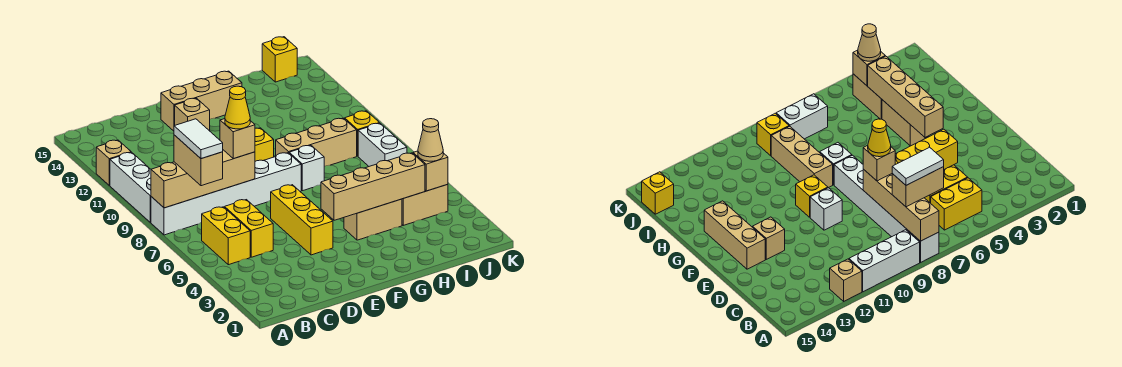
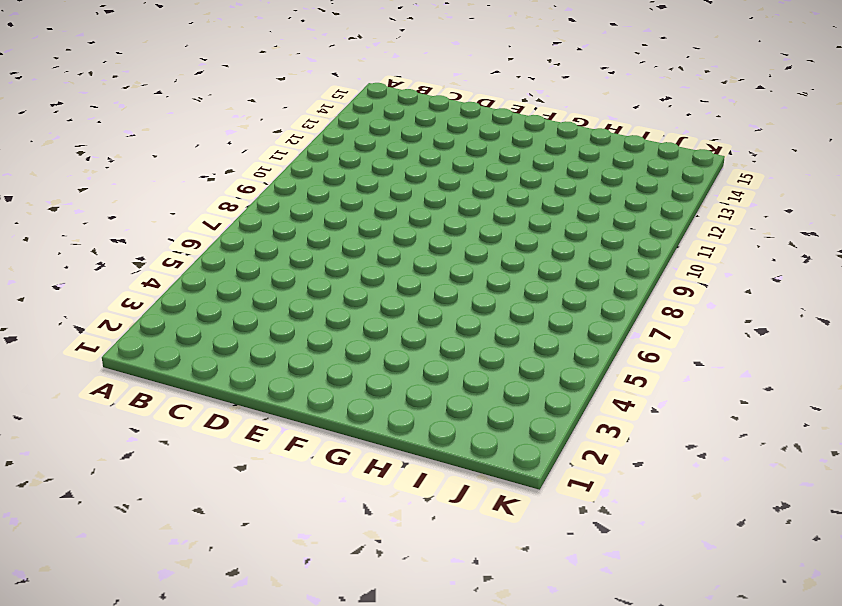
none -> white brick A8:F8 level 1
none -> white brick A9:A11 level 1
none -> tan brick A12 level 1

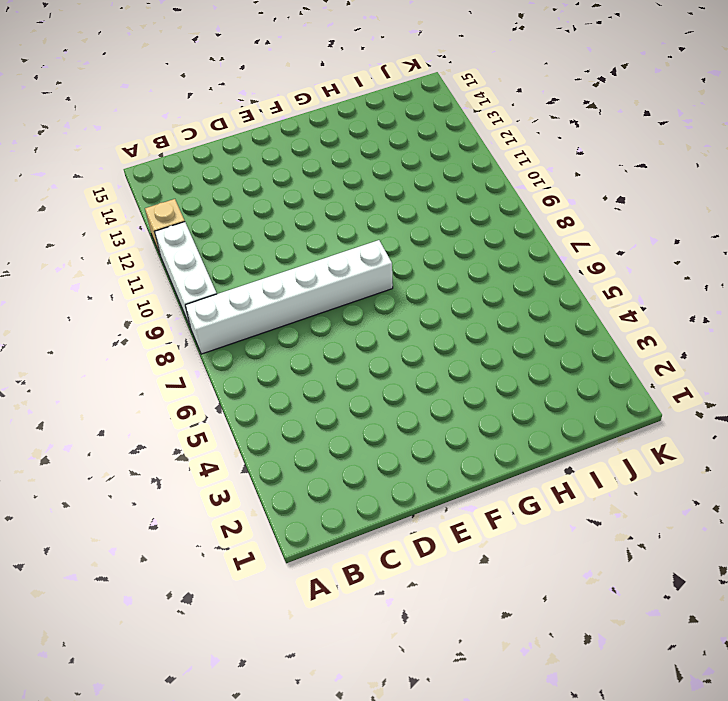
none -> yellow brick B5:B6 level 1
none -> yellow brick C5:C6 level 1
none -> yellow brick E4:E6 level 1

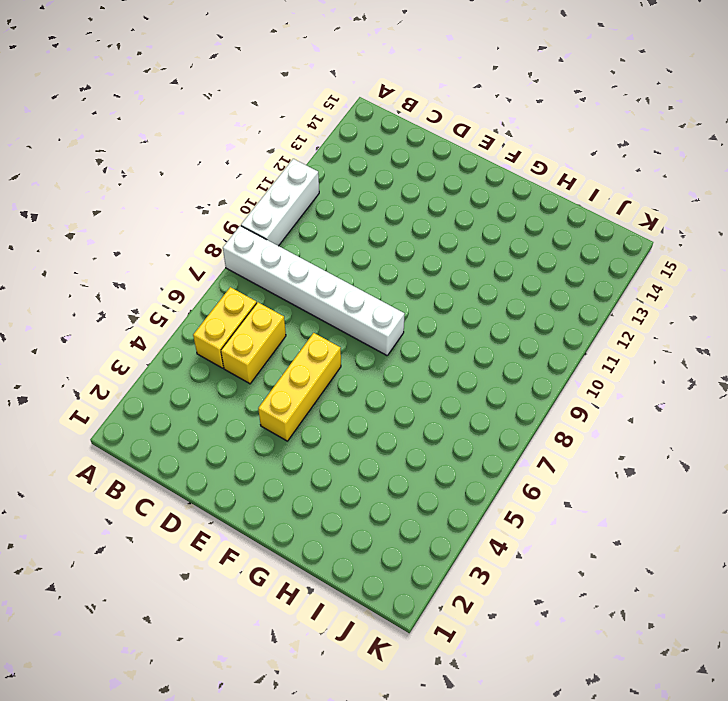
none -> tan brick A12 level 1
none -> white brick E10 level 1
none -> tan brick E13 level 1

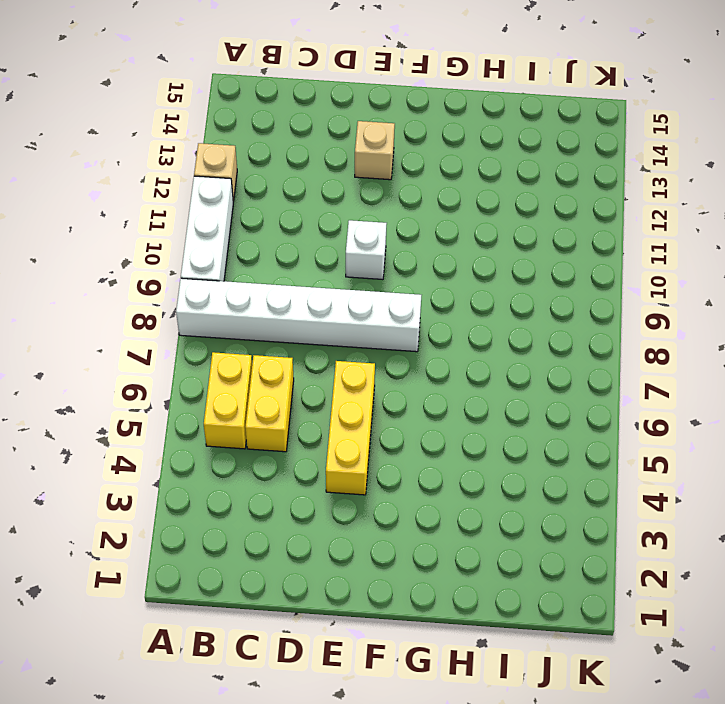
none -> tan brick E14:G14 level 1
none -> yellow brick F10 level 1
none -> tan brick G4:H4 level 1

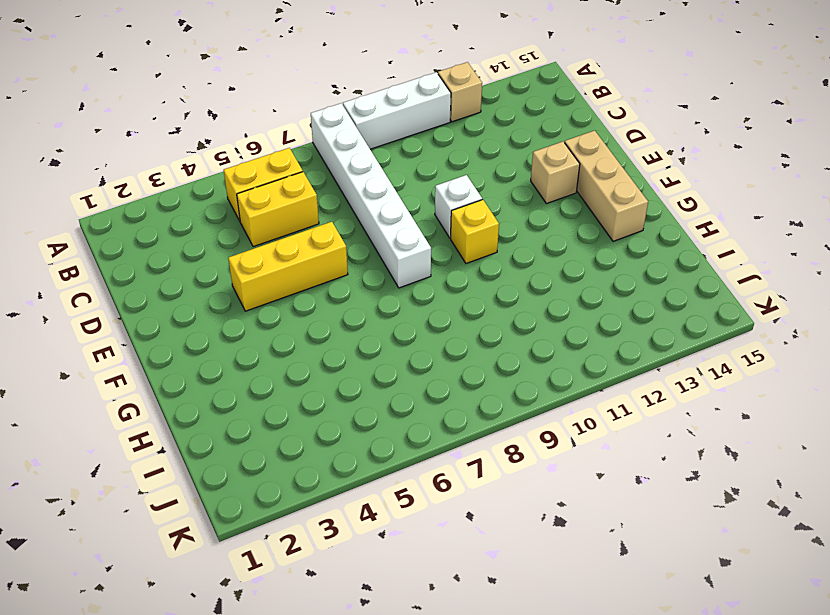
none -> tan brick G4:H4 level 1
none -> white brick G8 level 1
none -> tan brick G9:I9 level 1

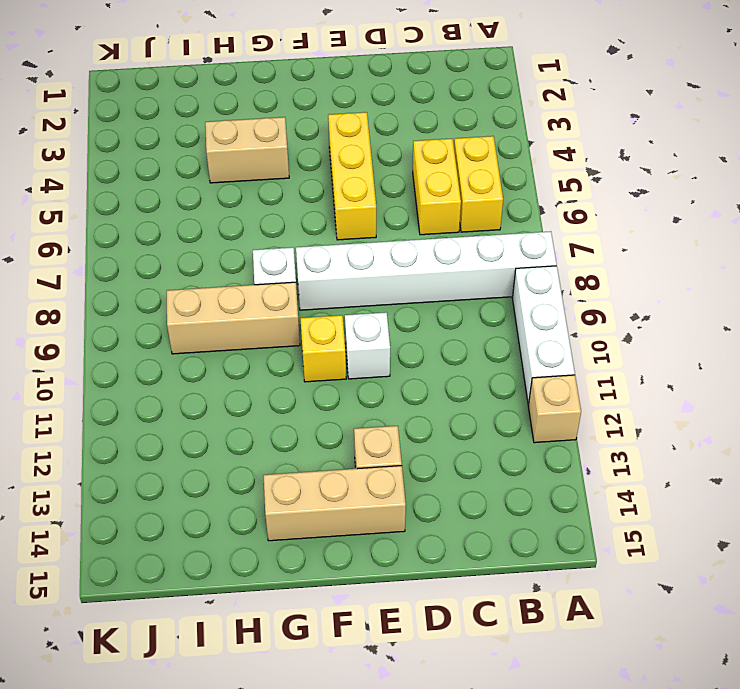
none -> tan brick I4:J4 level 1
none -> white brick J7:J8 level 1
none -> yellow brick J9 level 1

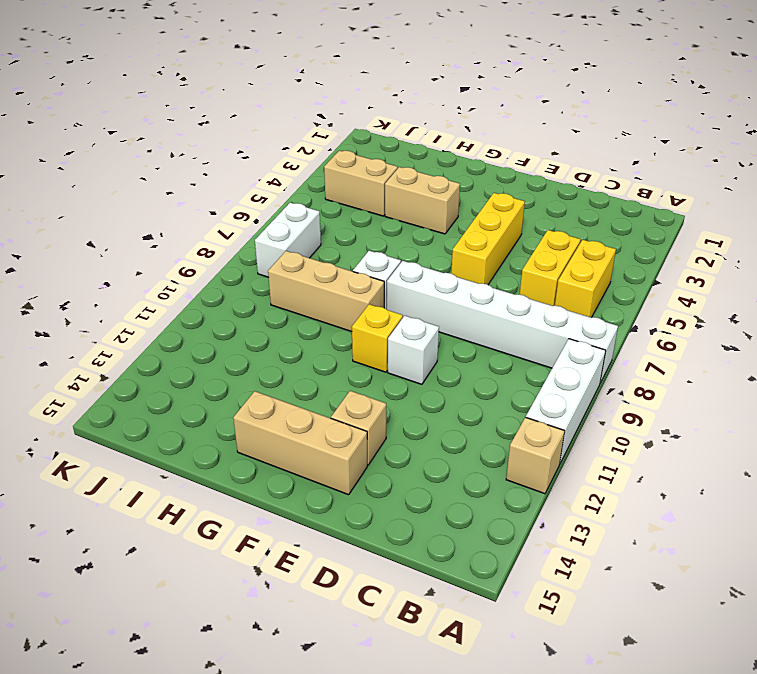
none -> yellow brick J9 level 1
none -> yellow brick J15 level 1
none -> tan brick A8:D8 level 2

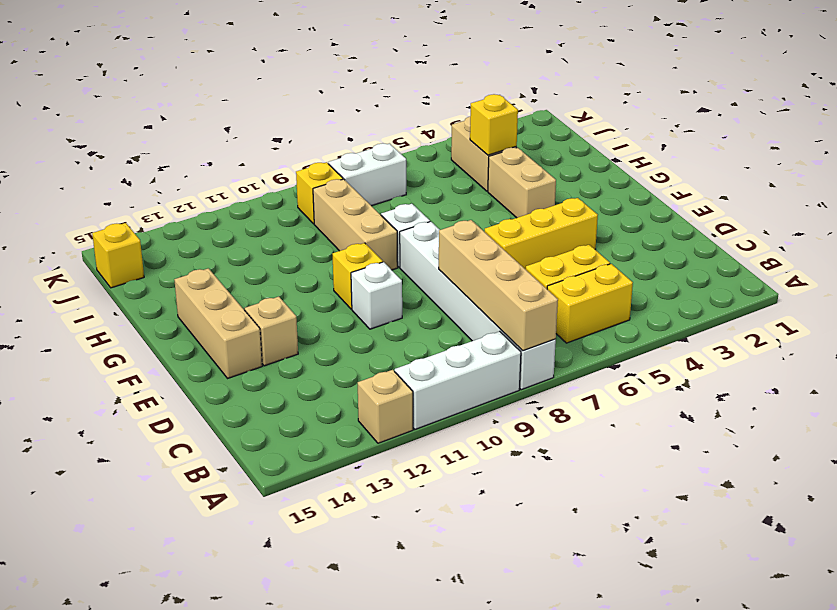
yellow brick I4 level 2 -> tan brick F4:I4 level 2
none -> tan brick J4 level 2
none -> tan brick B7:B8 level 3
none -> tan brick D8 level 3

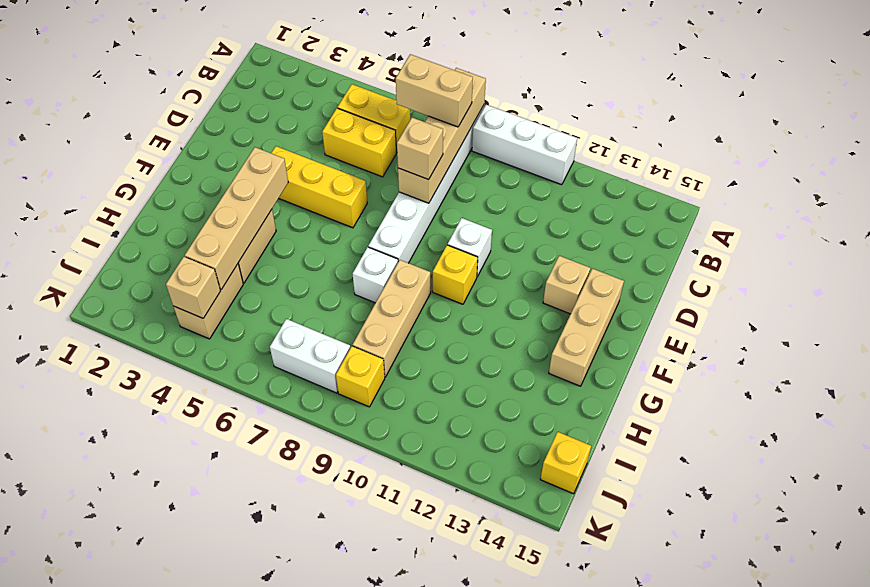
none -> tan brick A12 level 1
none -> tan cone J4 level 3
none -> white tile B7:B8 level 4

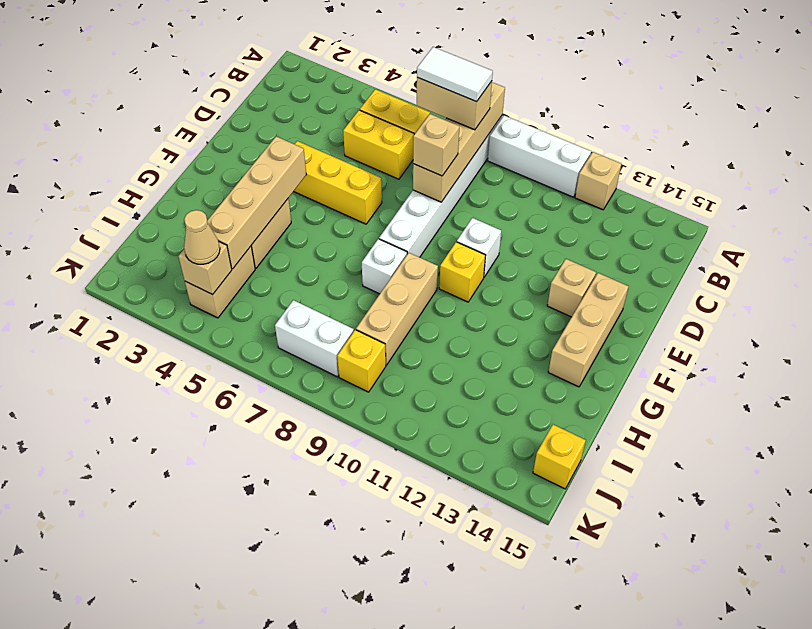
none -> yellow cone D8 level 4

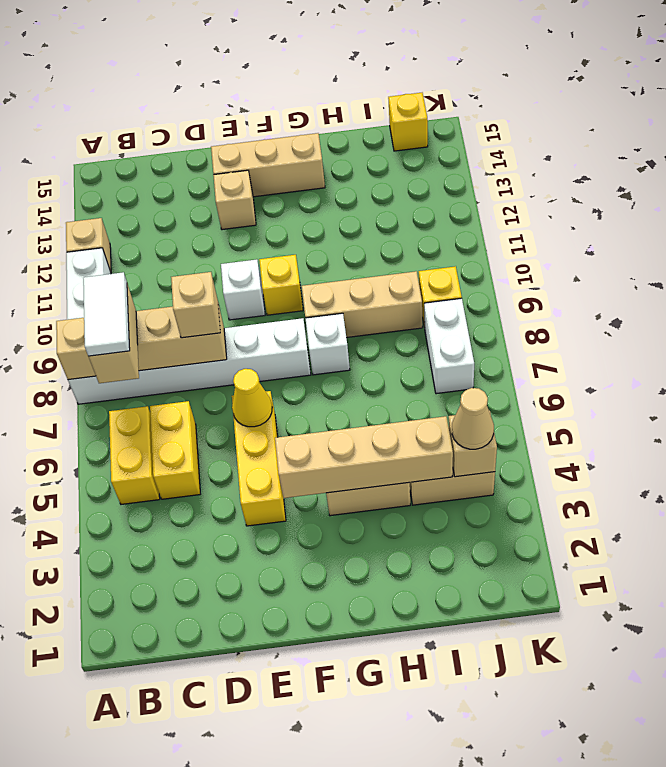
yellow cone E6 level 2 -> yellow cone D8 level 4

